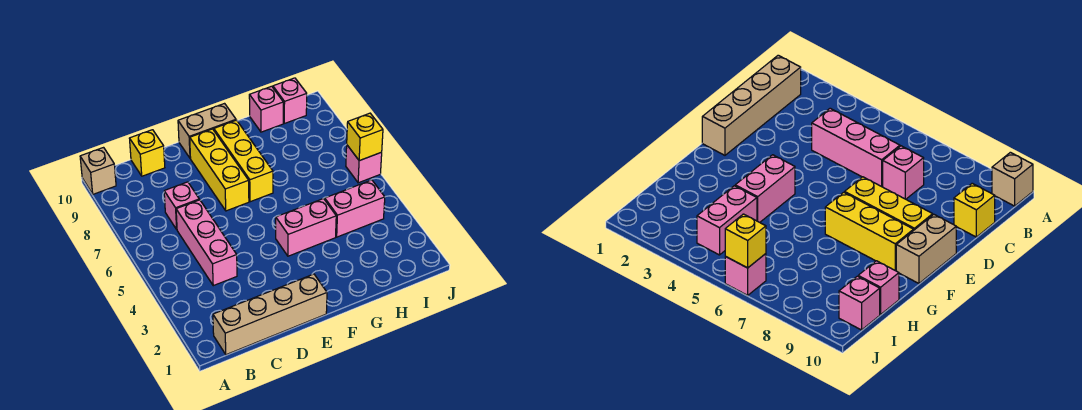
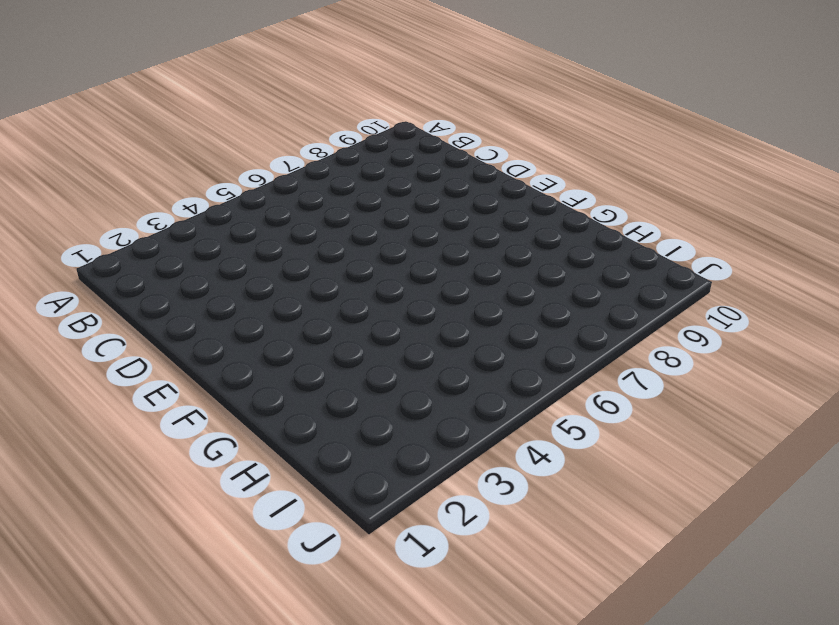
none -> tan brick A10 level 1
none -> tan brick B1:E1 level 1
none -> pink brick C4:C6 level 1

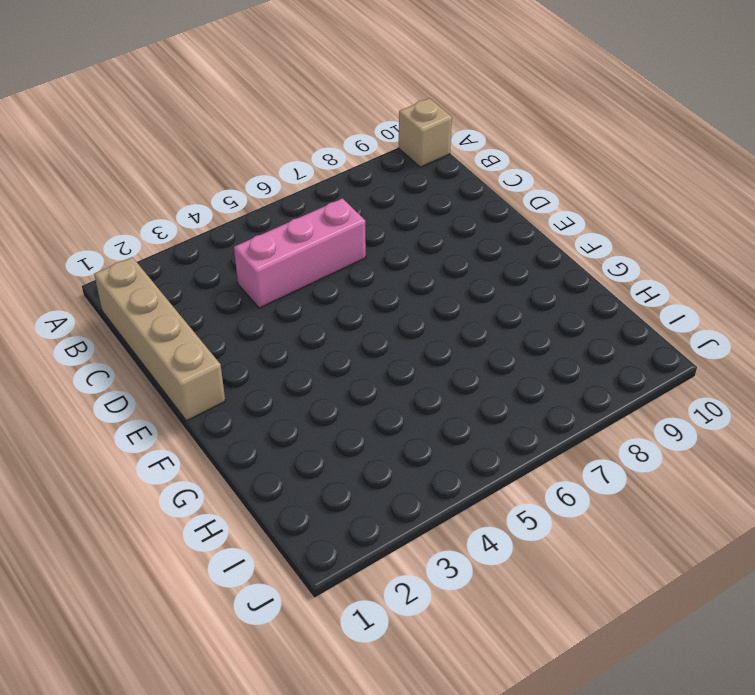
none -> pink brick C7 level 1
none -> yellow brick C10 level 1
none -> yellow brick E7:E9 level 1

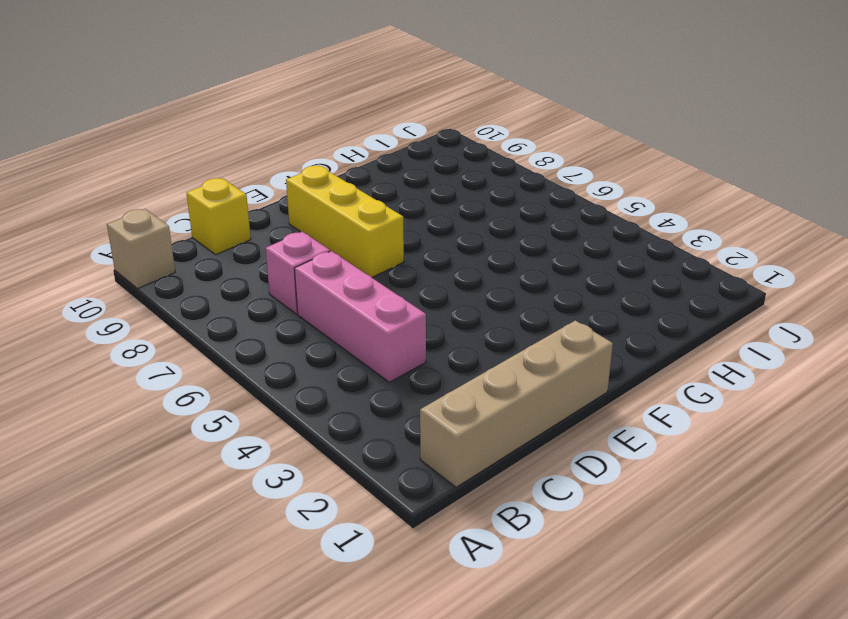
none -> tan brick E10:F10 level 1
none -> pink brick F4:G4 level 1
none -> yellow brick F7:F9 level 1

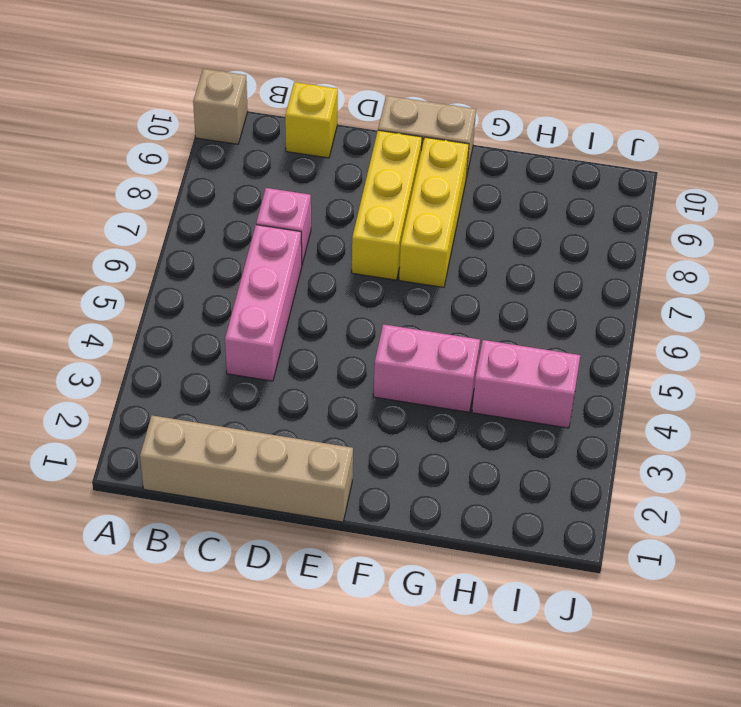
none -> pink brick H10 level 1
none -> pink brick I10 level 1
none -> pink brick J6 level 1

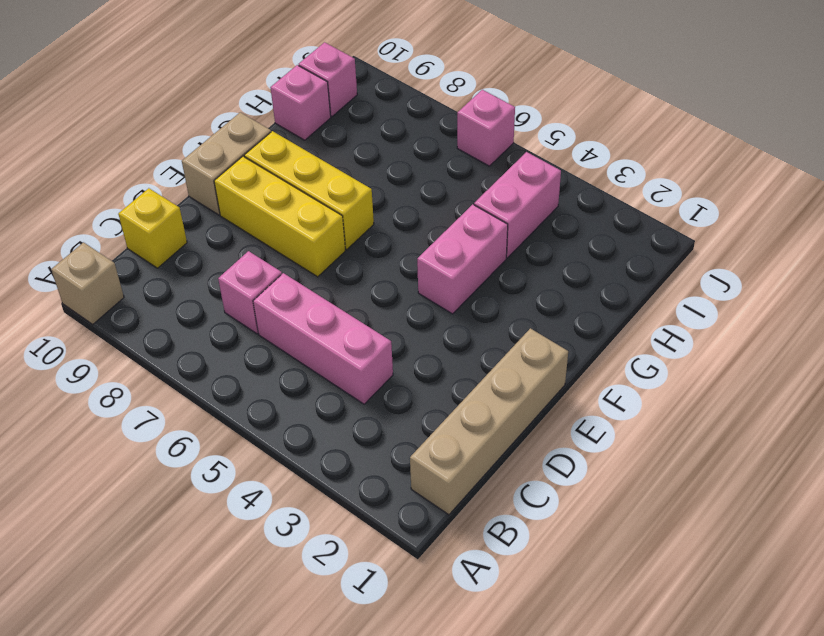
none -> yellow brick J6 level 2

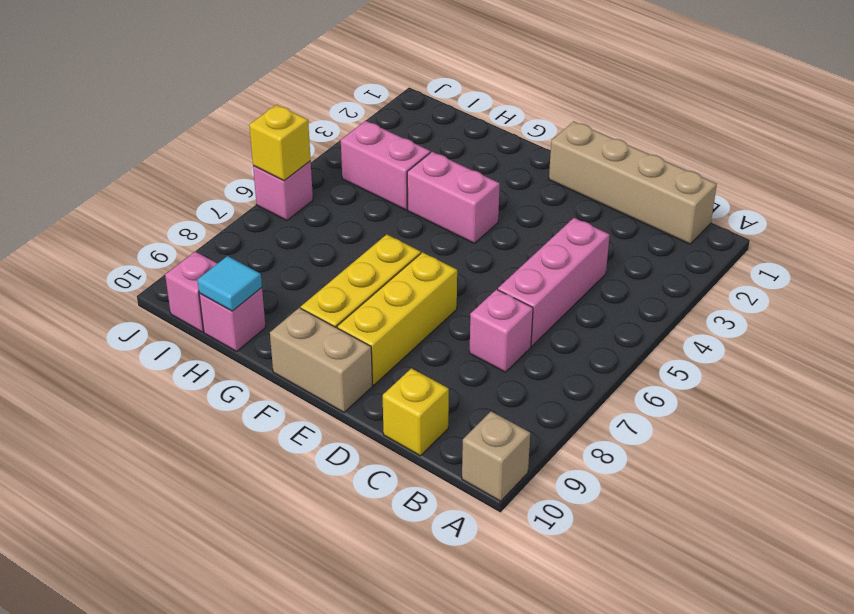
cyan tile H10 level 2 -> none

